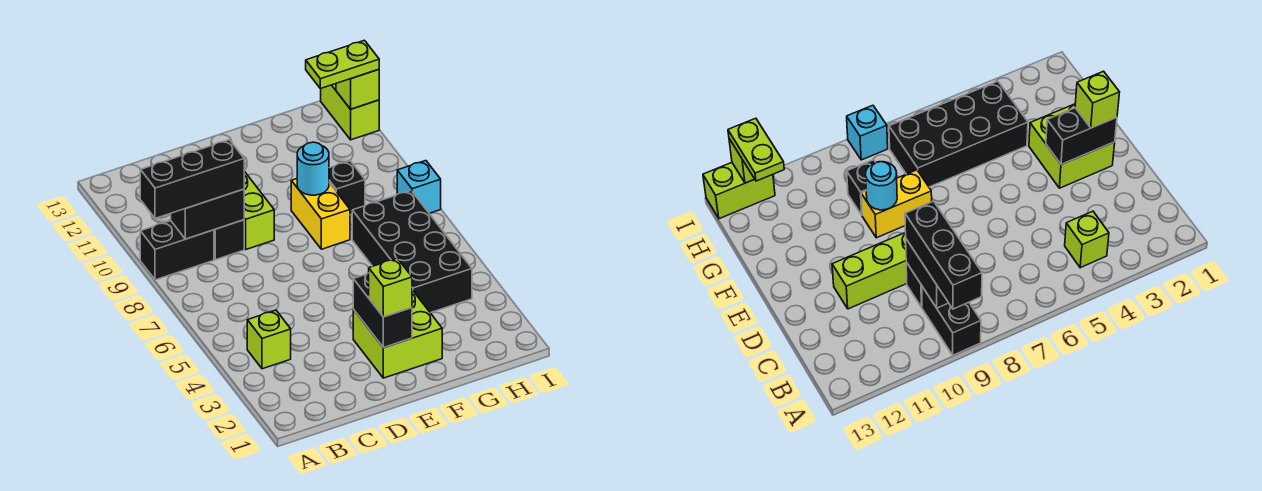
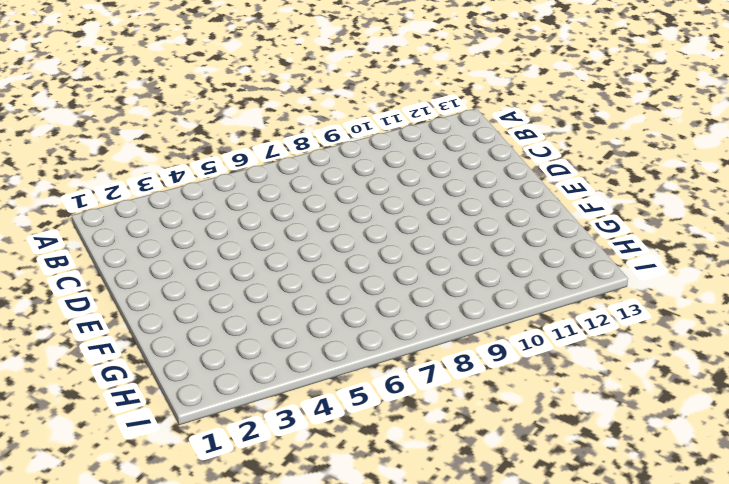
none -> black brick A9:B9 level 1
none -> lime brick B4 level 1
none -> black brick C9 level 1

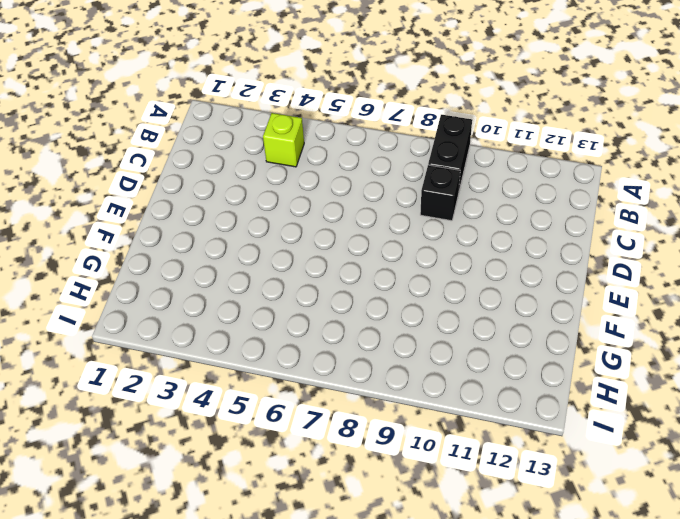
none -> lime brick D9:D11 level 1
none -> lime brick E2:F3 level 1
none -> yellow brick F8:F9 level 1

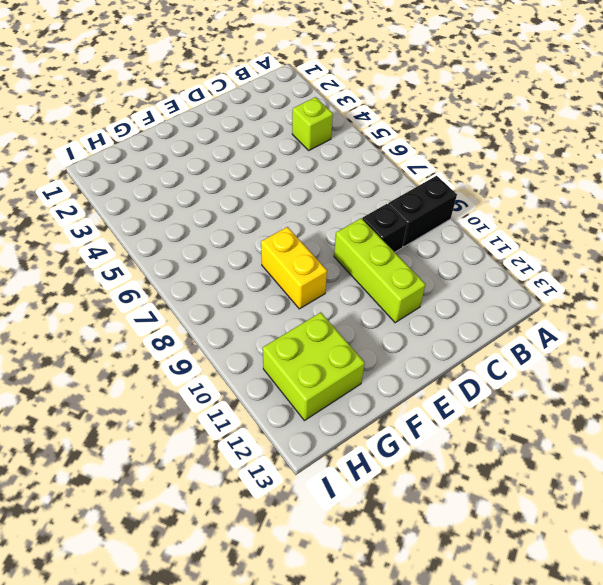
lime brick G11:H12 level 1 -> lime brick E2:F3 level 1
none -> black brick G4:H7 level 1
none -> black brick G9 level 1
none -> cyan brick I8 level 1

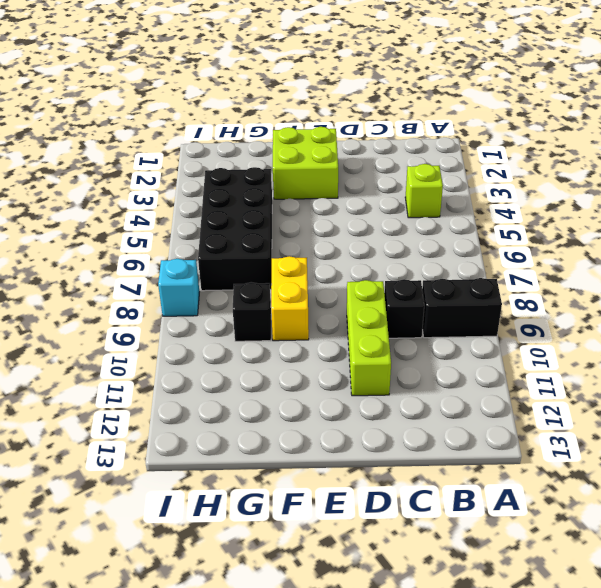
none -> lime brick I12:I13 level 1
none -> black brick B9:C9 level 2
none -> black brick E2:E3 level 2

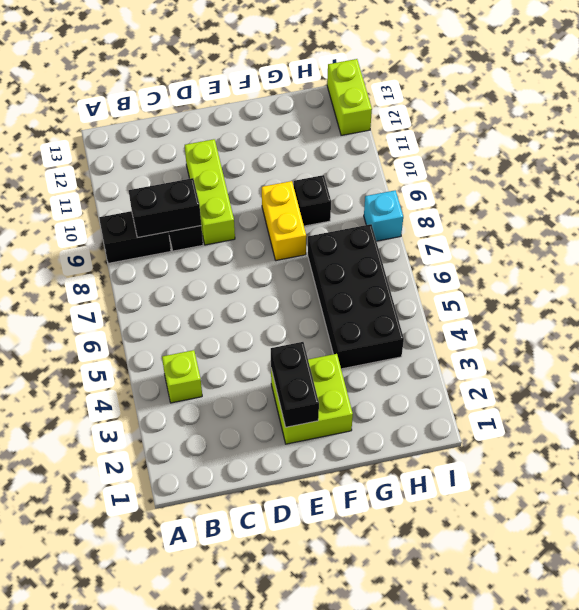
none -> cyan round brick F9 level 2
none -> lime brick I12 level 2
none -> black brick A9:C9 level 3

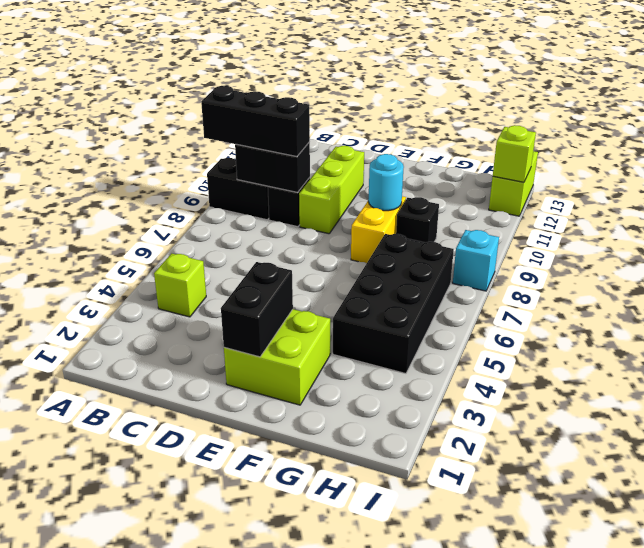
none -> lime brick E2 level 3
none -> lime plate H12:I12 level 3

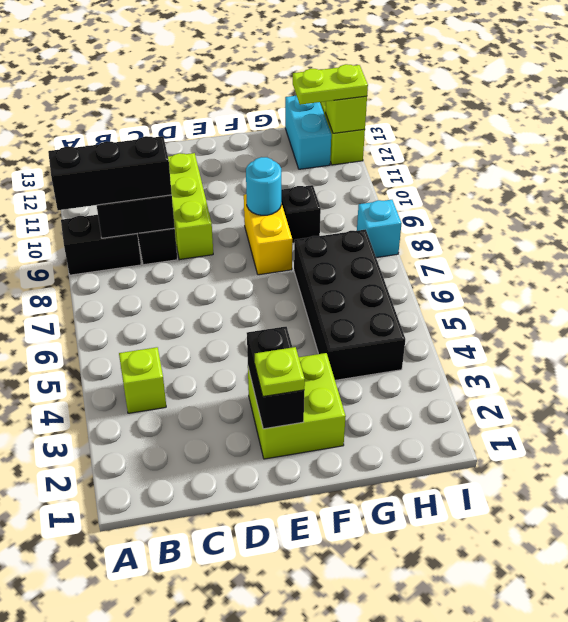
lime plate E2 level 3 -> lime brick E2 level 3
cyan brick H12:H13 level 1 -> none

